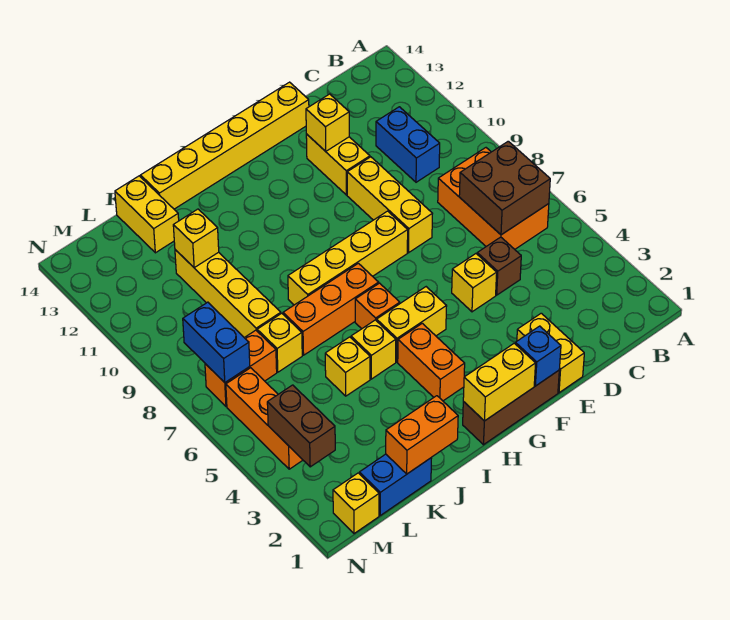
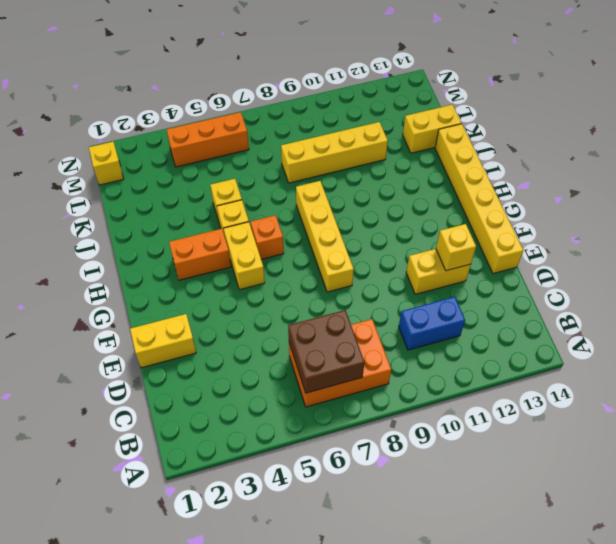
none -> brown brick D5 level 1
none -> yellow brick E5 level 1
none -> yellow brick E8:E10 level 1
none -> brown brick F1:H1 level 1

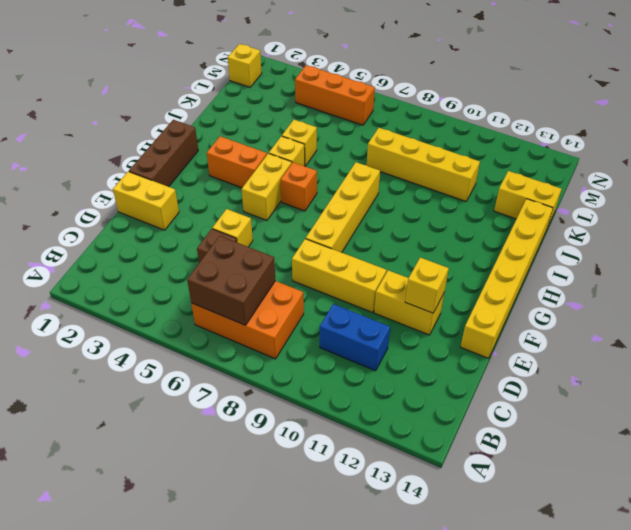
none -> orange brick H7:J7 level 1
none -> blue brick K1:L1 level 1
none -> yellow brick K7 level 1
none -> orange brick L7:M7 level 1

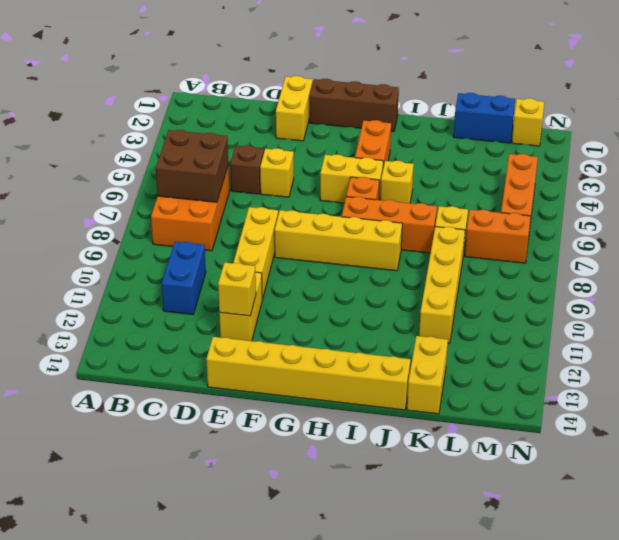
none -> yellow brick J5 level 1
none -> blue brick F1 level 2
none -> yellow brick G1:H1 level 2
none -> orange brick J1:K1 level 2

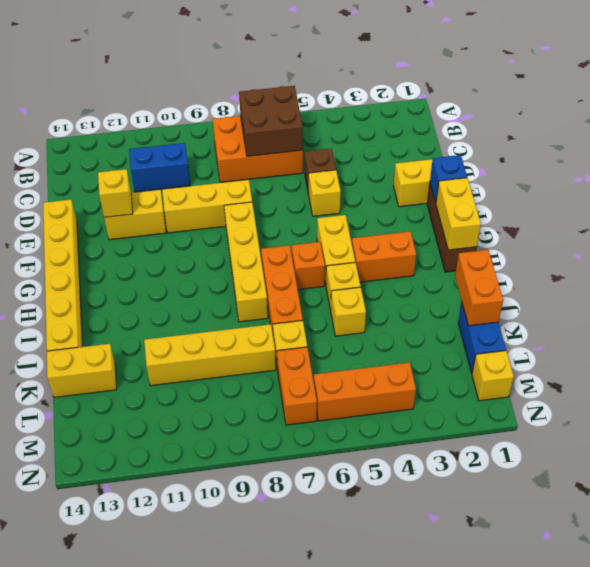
none -> yellow brick K11 level 2
none -> brown brick M3:M4 level 2
none -> blue brick M7:M8 level 2

